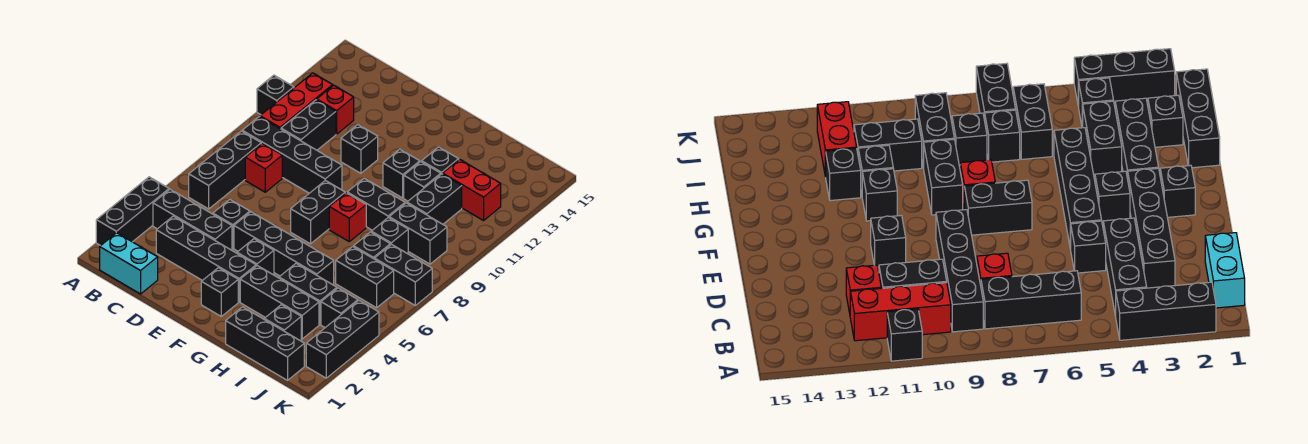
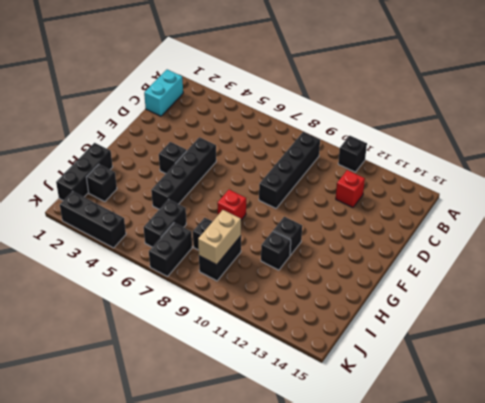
tan brick I9:J9 level 2 -> none
none -> black brick A2:A4 level 1
none -> black brick B4:D4 level 1
none -> black brick B6:B8 level 1
none -> red brick B10:B12 level 1

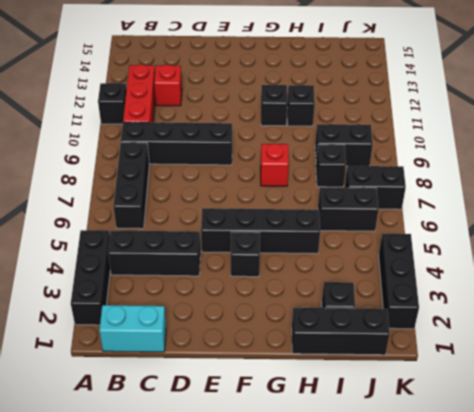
none -> black brick C3:F3 level 1
none -> red brick C8 level 1
none -> black brick C10:C11 level 1
none -> black brick D5 level 1

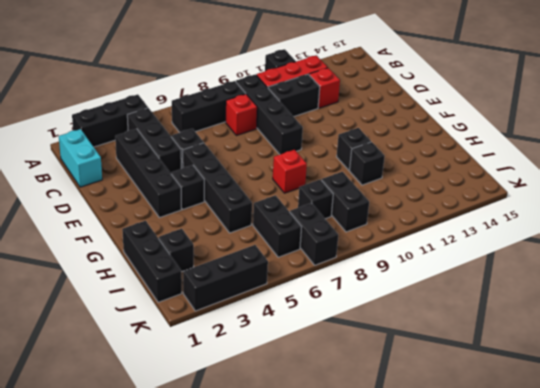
none -> black brick E11 level 1
none -> black brick F2 level 1
none -> black brick F7:F8 level 1
none -> black brick G3:I3 level 1

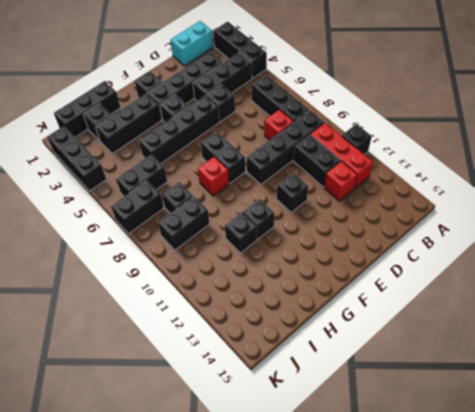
none -> black brick G9:H9 level 1
none -> black brick H4:I4 level 1
none -> black brick H12 level 1
none -> black brick I7 level 1

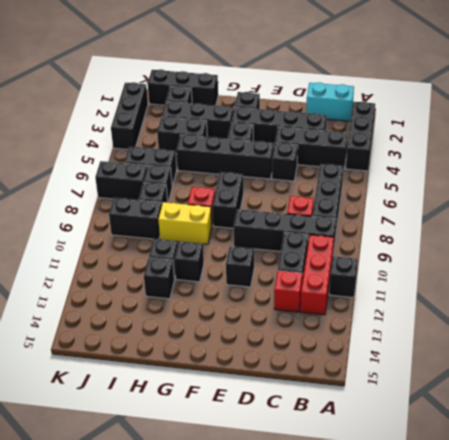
yellow brick G9:H9 level 1 -> black brick G9:H9 level 1
none -> black brick I10:I11 level 1
none -> red brick I12:J12 level 1
none -> black brick J4 level 1

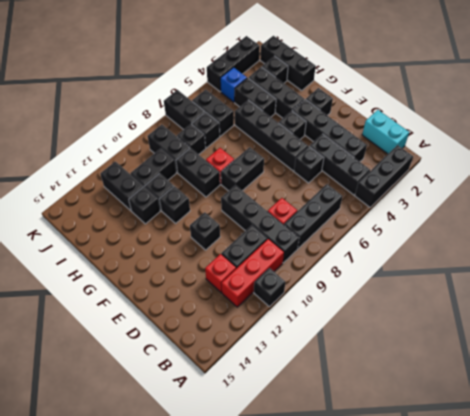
black brick I12:J12 level 1 -> red brick I12:J12 level 1
blue brick J4 level 1 -> black brick J4 level 1

